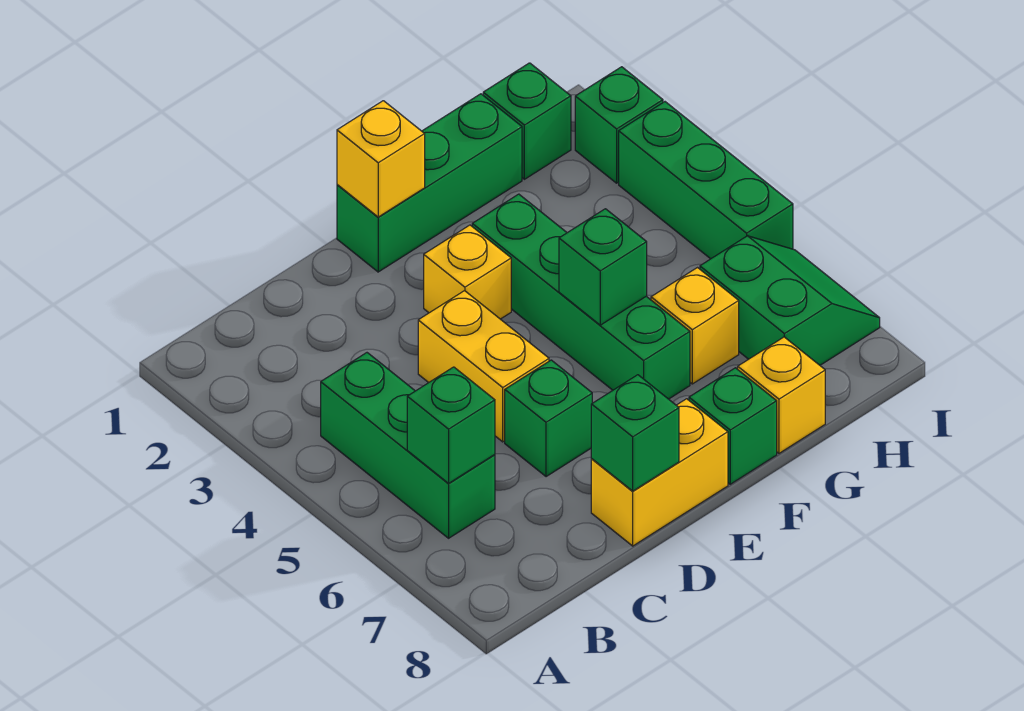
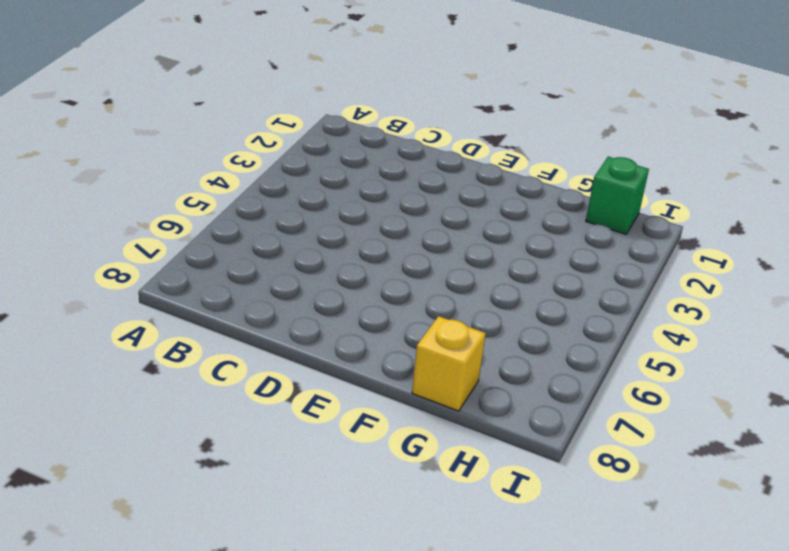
none -> green brick B4:B6 level 1
none -> yellow brick D4:D5 level 1
none -> green brick D6 level 1

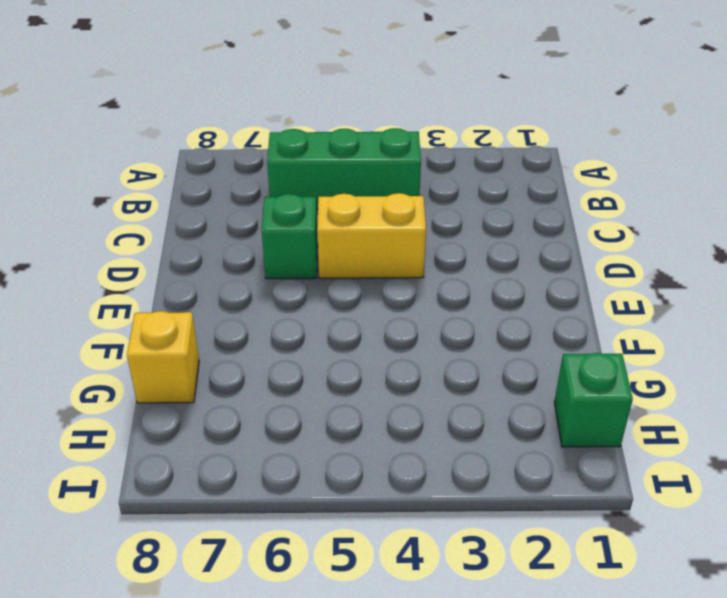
none -> yellow brick D8:E8 level 1
none -> green brick E1:G1 level 1
none -> yellow brick E3 level 1

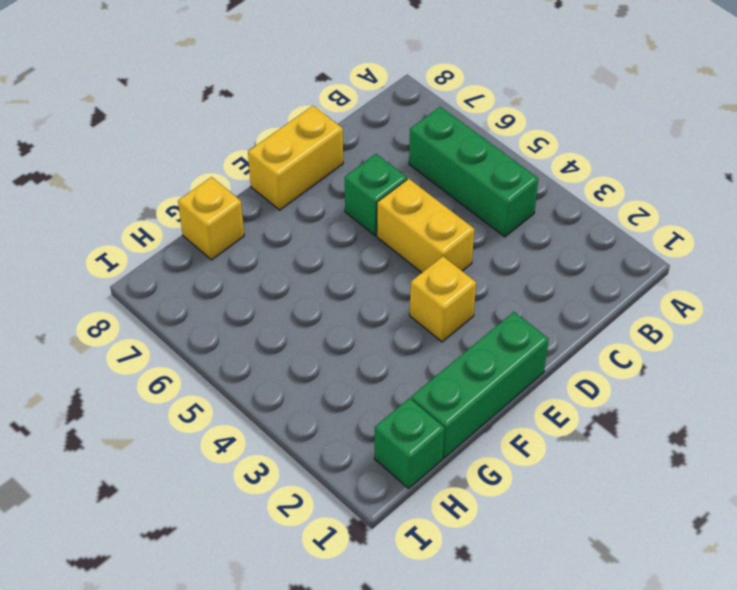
none -> green brick F3:F6 level 1
none -> green brick F8 level 1
none -> yellow brick G6 level 1

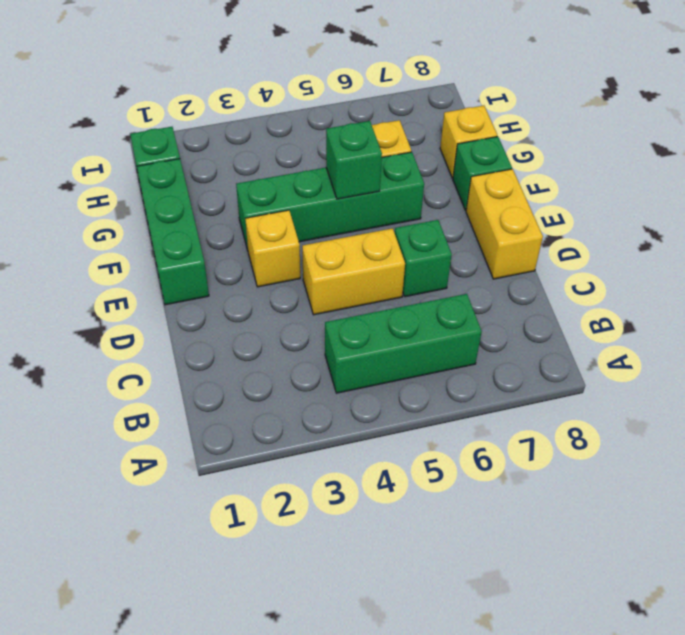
none -> green slope H6:I7 level 1 top H
none -> green brick I2 level 1
none -> green brick I3:I5 level 1

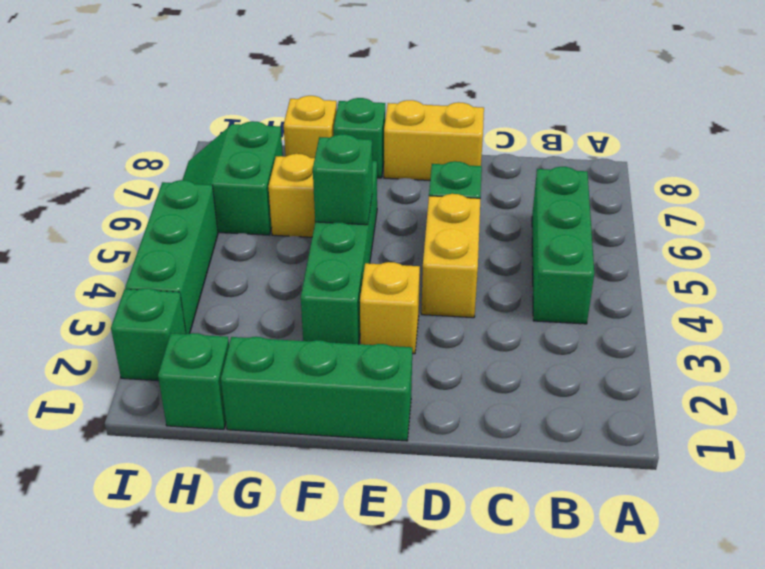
none -> green brick B6 level 2
none -> green brick D8 level 2
none -> yellow brick E1 level 2

